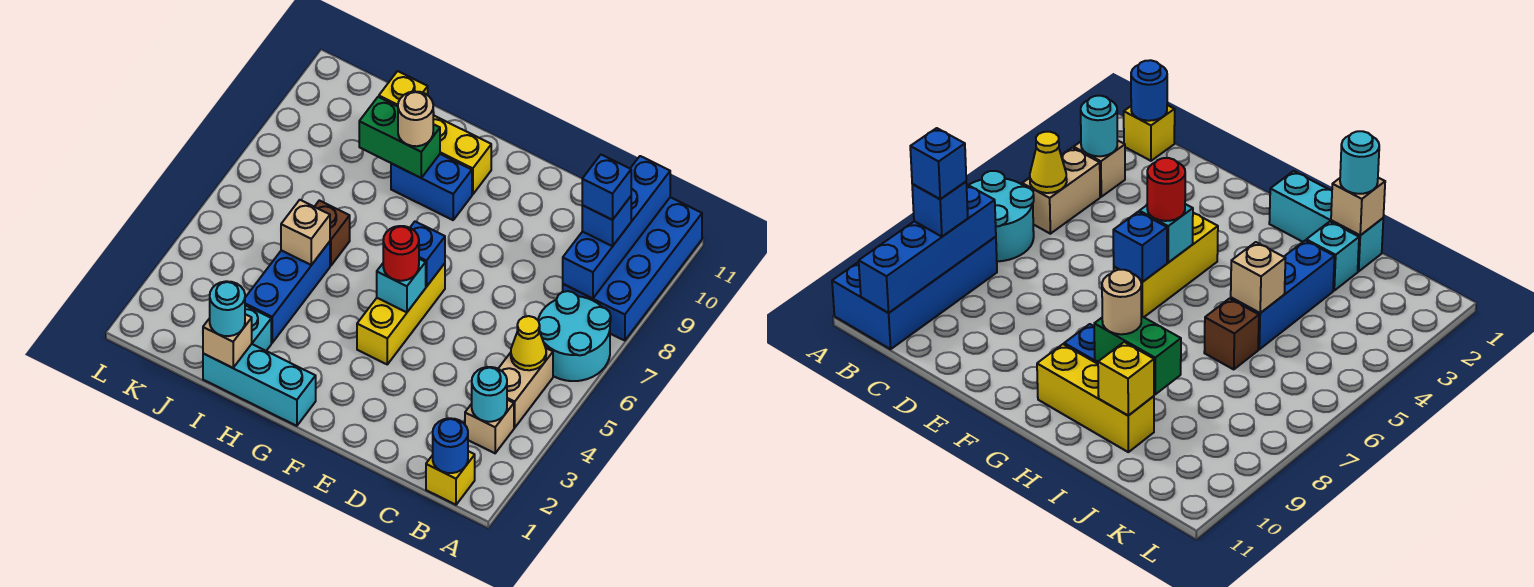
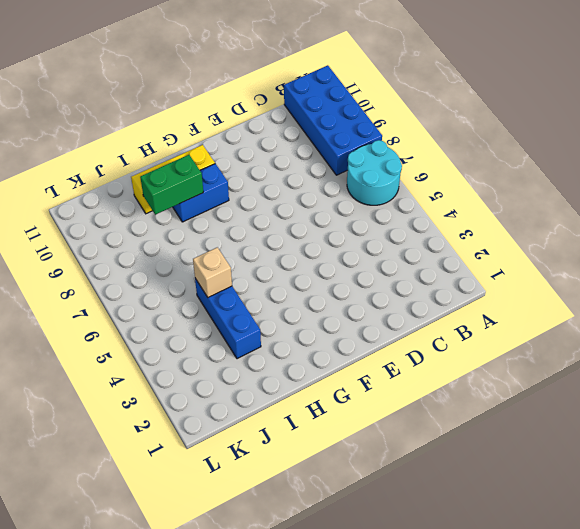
none -> yellow brick B1 level 1
none -> tan brick B3 level 1
none -> tan brick B4:B5 level 1

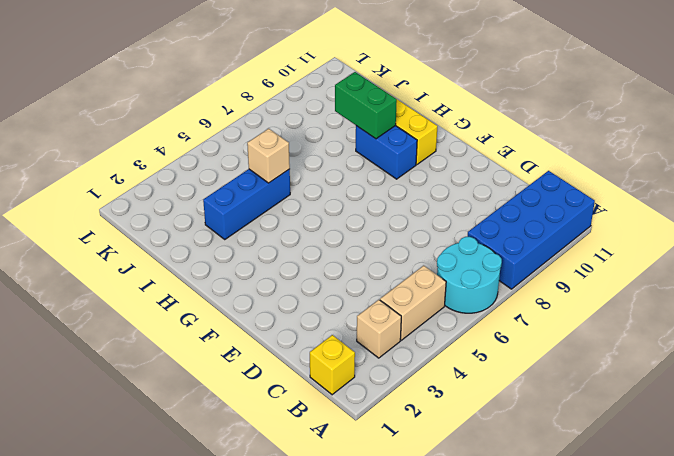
none -> yellow brick F4:F6 level 1
none -> cyan brick G1:I1 level 1
none -> cyan brick I2 level 1

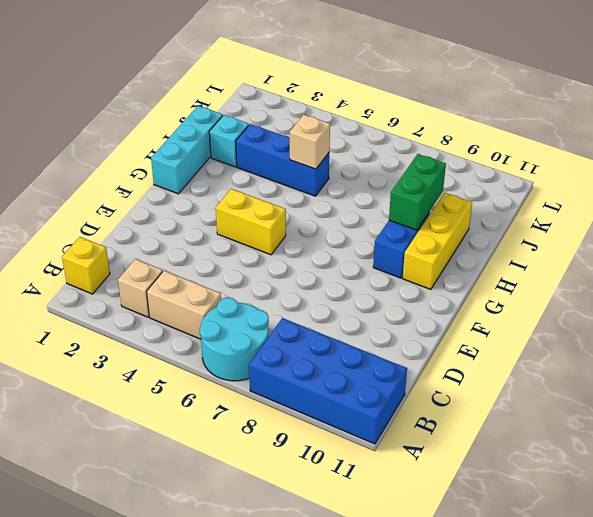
yellow brick F4:F5 level 1 -> yellow brick F4:F6 level 1
none -> brown brick I6 level 1
none -> blue round brick B1 level 2
none -> cyan round brick B3 level 2

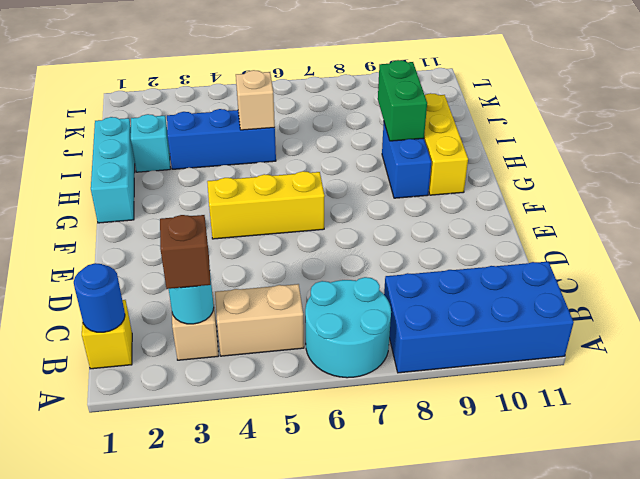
brown brick B3 level 3 -> brown brick I6 level 1
none -> yellow cone B5 level 2
none -> blue brick B8:B11 level 2
none -> cyan brick F5 level 2

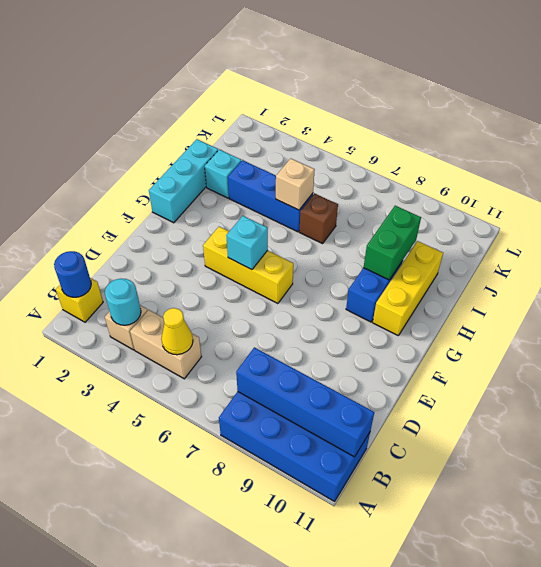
none -> cyan round brick A6:B7 level 1
none -> blue brick F6 level 2
none -> tan brick I1 level 2

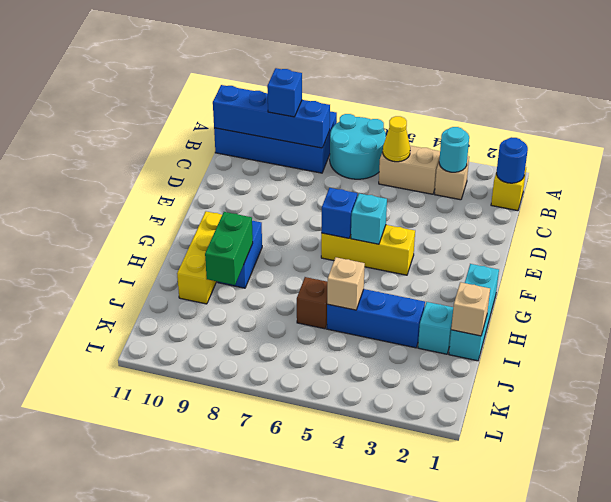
none -> yellow brick I10 level 2
none -> red round brick F5 level 3
none -> tan round brick H9 level 3

